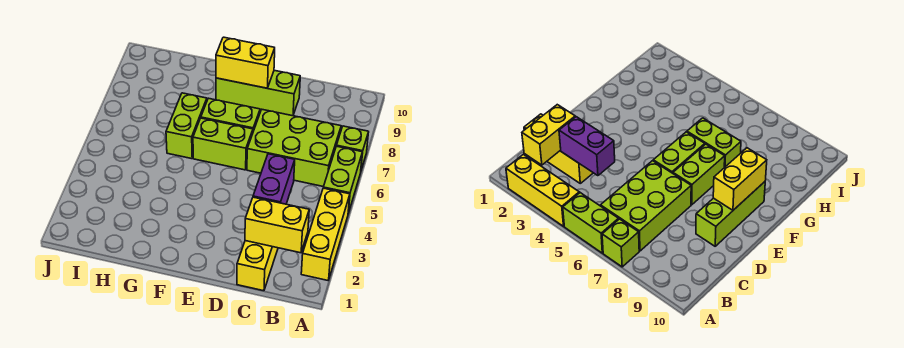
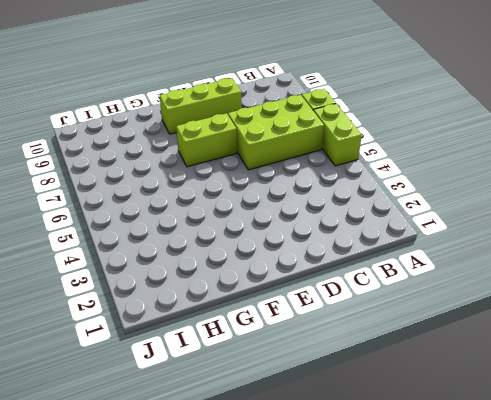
none -> yellow brick A2:A4 level 1
none -> yellow brick C1:C3 level 1
none -> lime brick E6:F6 level 1

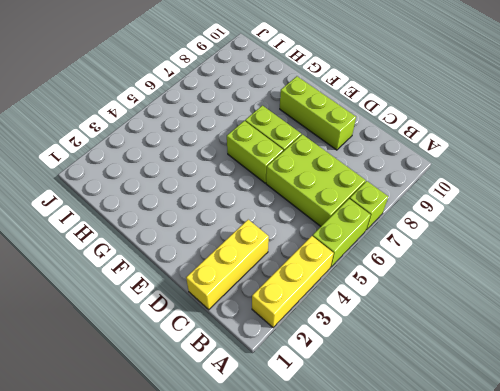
none -> lime brick G6:G7 level 1
none -> yellow brick B2:C2 level 2
none -> purple brick C3:C4 level 2

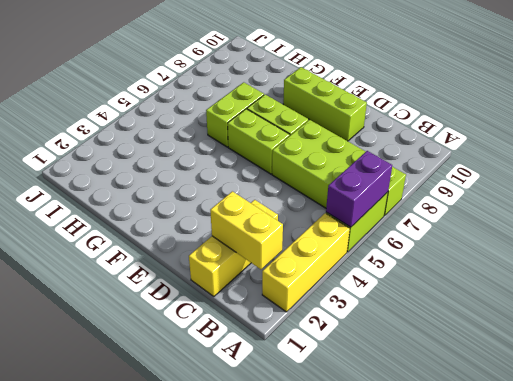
purple brick A5:A6 level 2 -> purple brick C3:C4 level 2
none -> yellow brick E9:F9 level 2

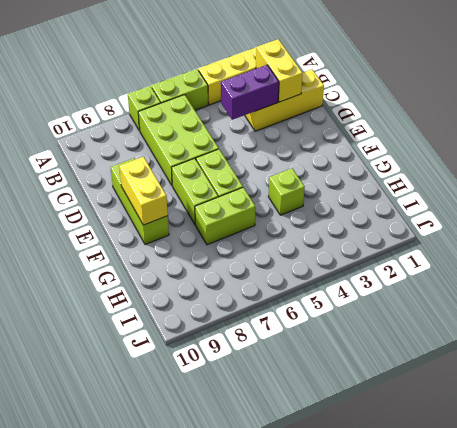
lime brick G4 level 1 -> none

